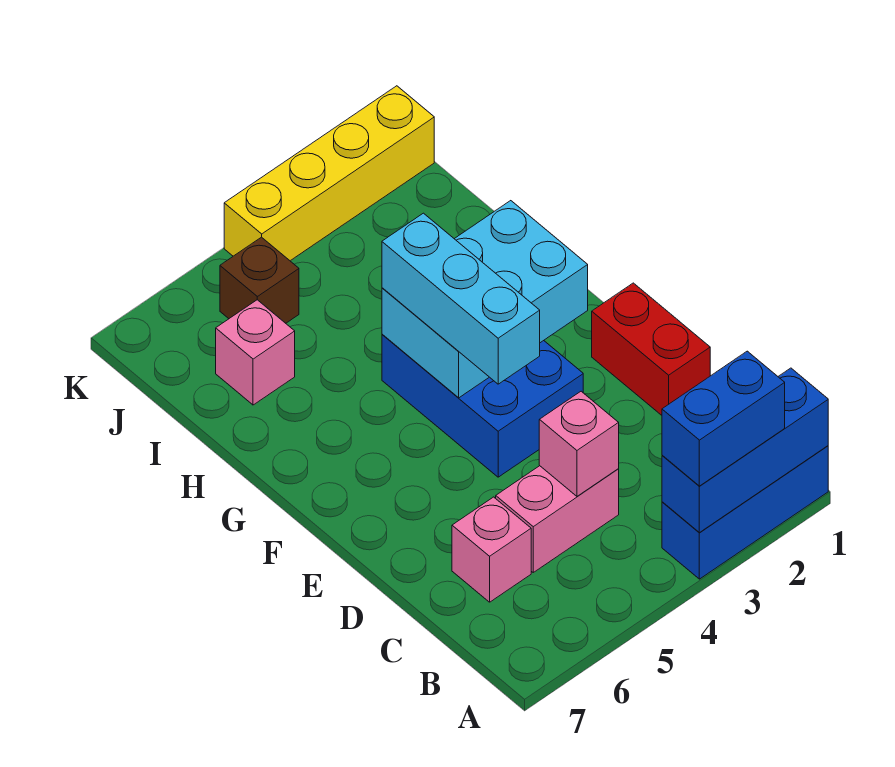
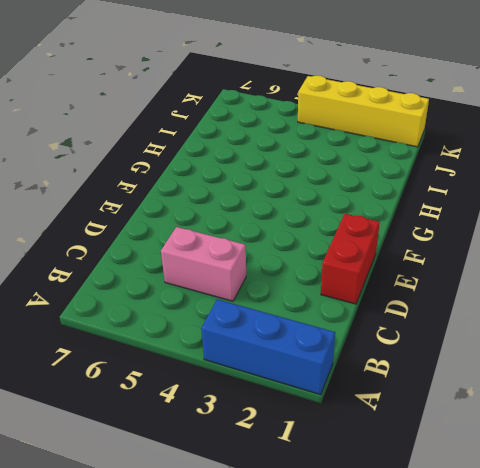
none -> pink brick C6 level 1
none -> blue brick E3:G4 level 1
none -> pink brick I6 level 1

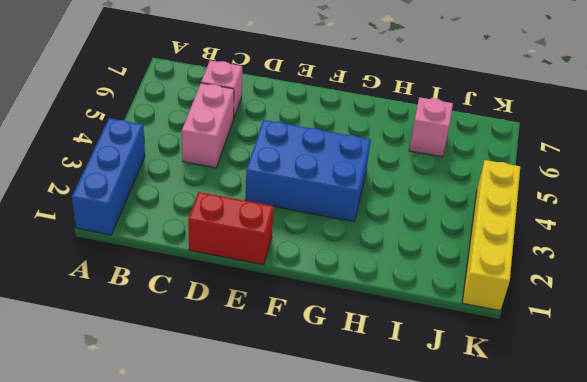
none -> brown brick J5 level 1
none -> blue brick A1:A3 level 2
none -> pink brick C4 level 2

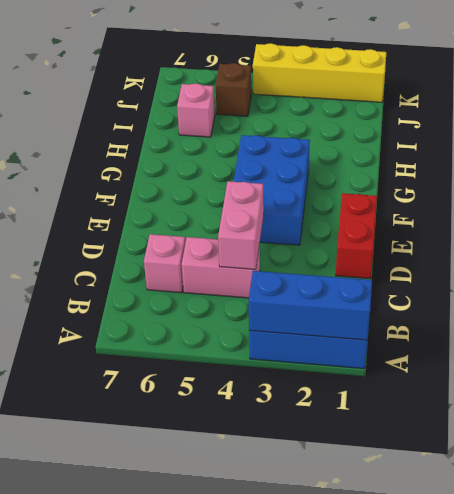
pink brick C4:D4 level 2 -> pink brick C4 level 2
none -> cyan brick F2:G4 level 2
none -> blue brick A2:A3 level 3
none -> cyan brick E4:G4 level 3

